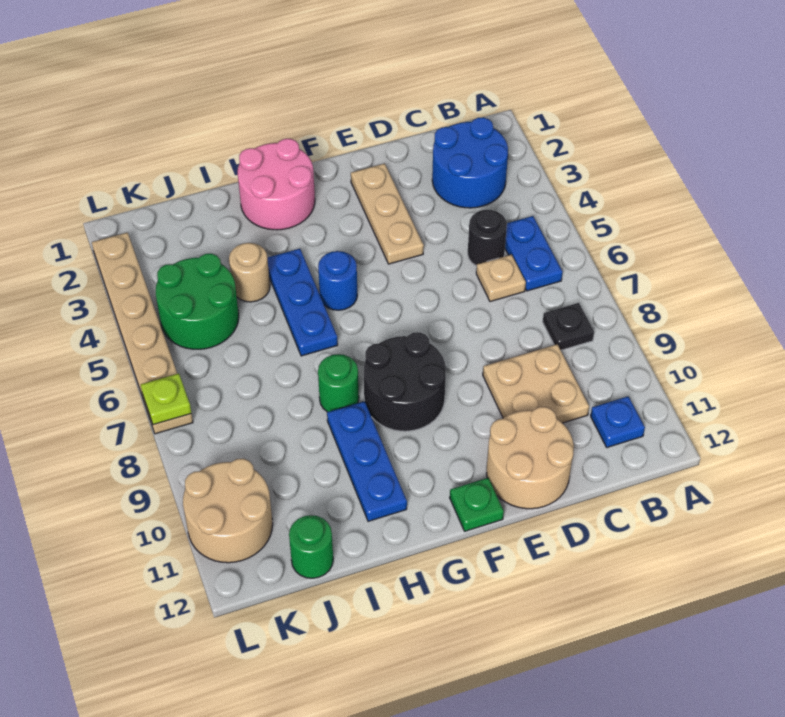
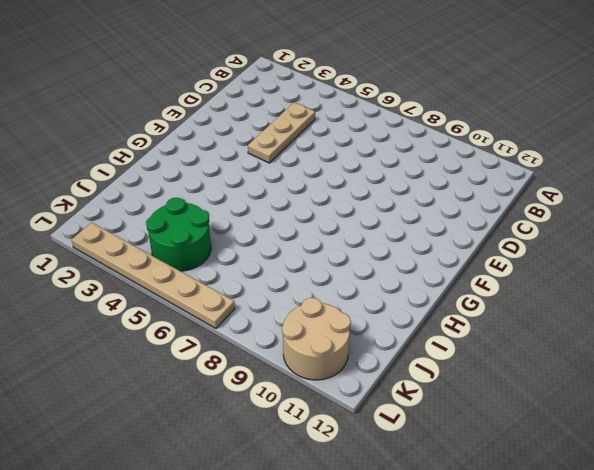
tan plate C4:E4 level 1 -> tan plate E2:E4 level 1
none -> blue round brick B2:C3 level 1
none -> blue plate B5:B6 level 1
none -> black plate B8 level 1

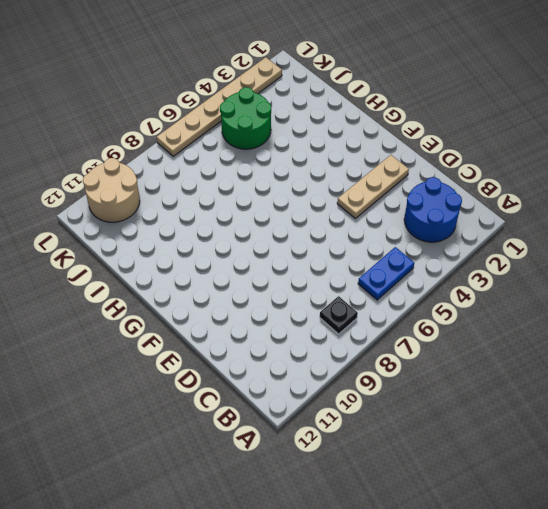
none -> blue plate B11 level 1
none -> black round brick C5 level 1
none -> tan plate C6 level 1

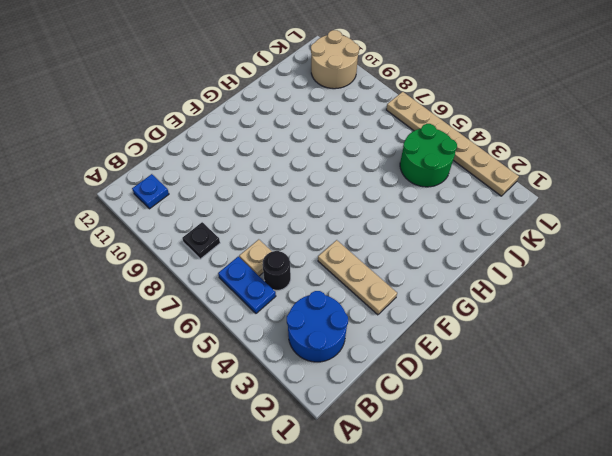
none -> tan plate C9:D10 level 1
none -> tan round brick D11:E12 level 1
none -> black round brick F8:G9 level 1

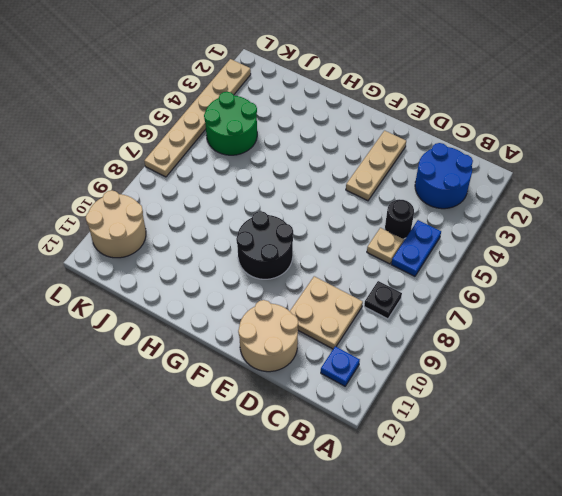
none -> green plate F12 level 1
none -> pink round brick G1:H2 level 1
none -> blue round brick G5 level 1

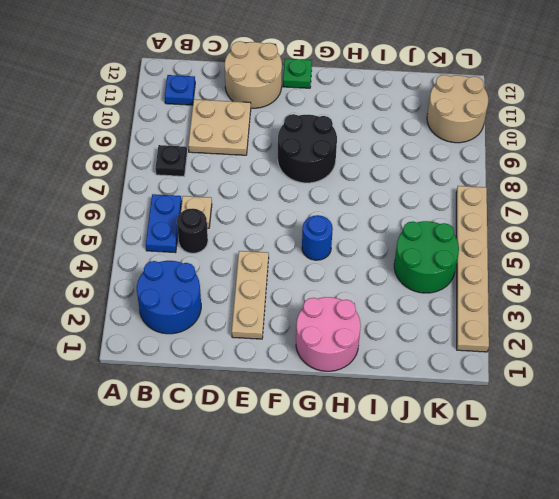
none -> blue plate H4:H6 level 1
none -> green round brick H8 level 1
none -> blue plate H9:H11 level 1

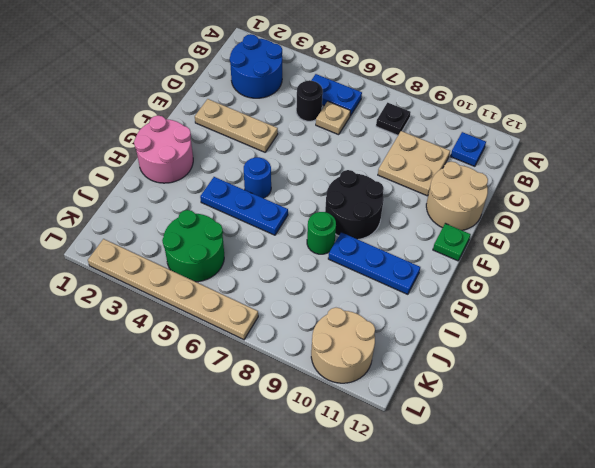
none -> tan round brick I4 level 1
none -> green round brick J12 level 1
none -> lime plate L7 level 2

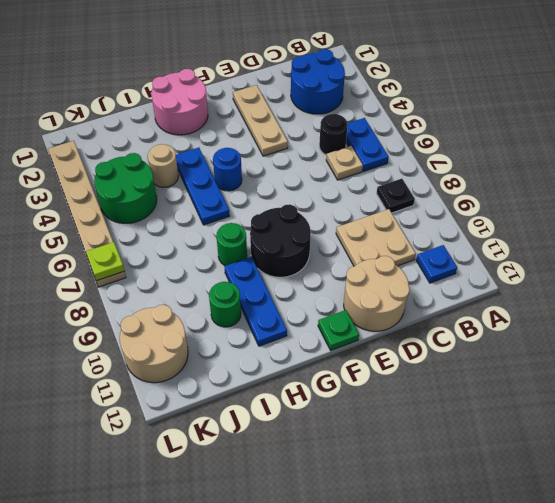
green round brick I10 level 1 -> green round brick J12 level 1

